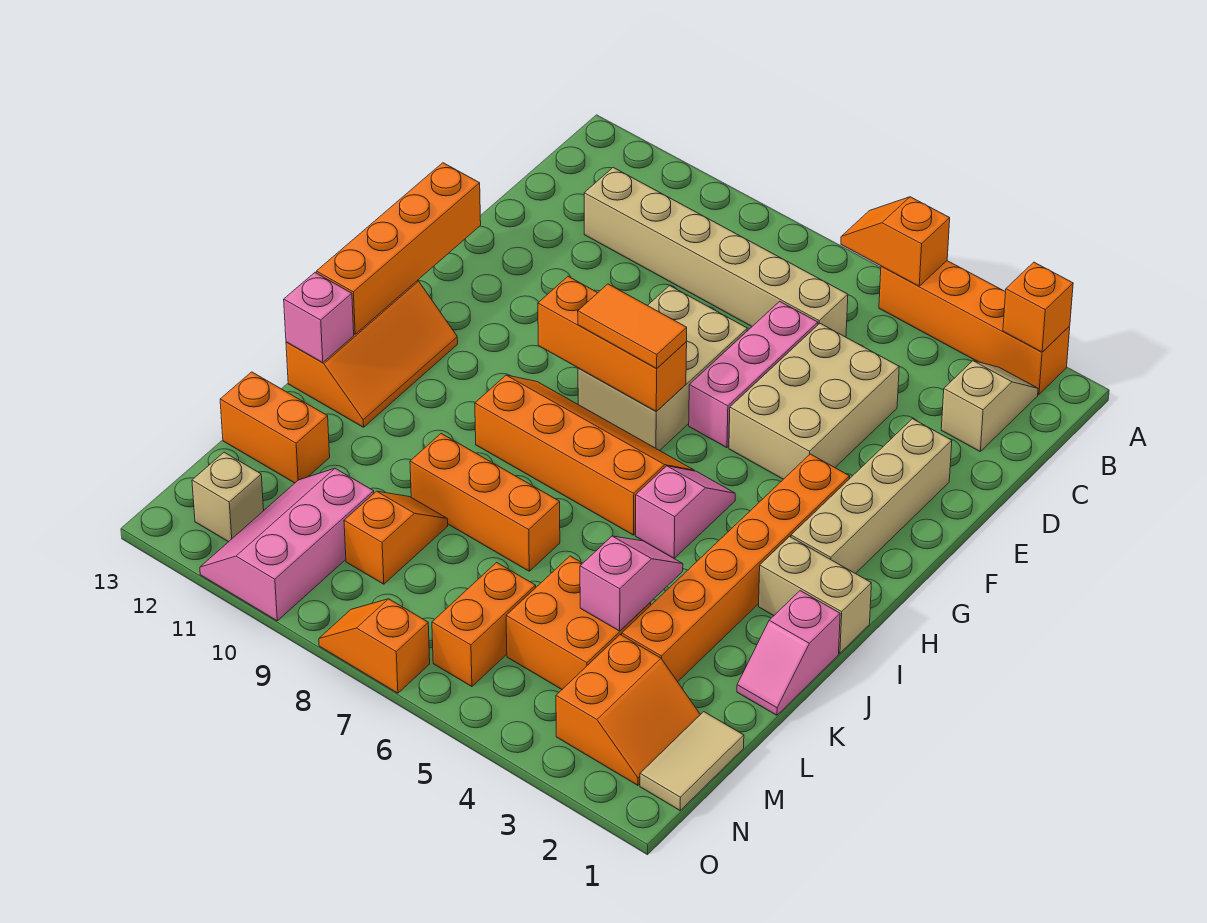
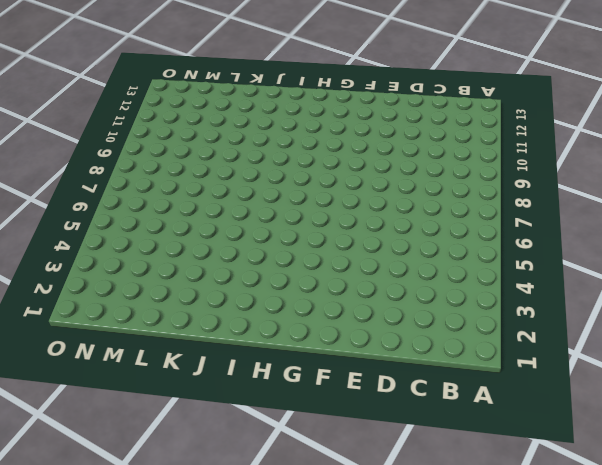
none -> orange brick A2:A5 level 1
none -> tan slope B2:C2 level 1 top C
none -> tan brick C6:C11 level 1
none -> tan brick D4:F5 level 1

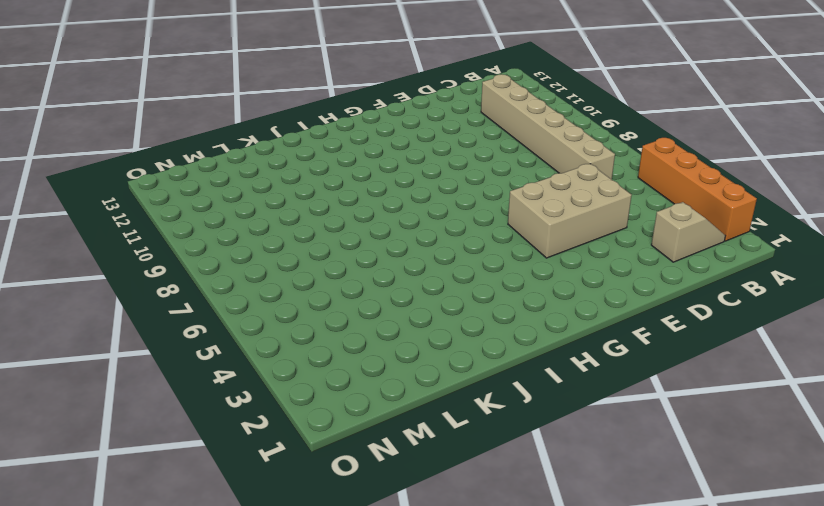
none -> pink brick D6:F6 level 1
none -> tan brick E2:H2 level 1
none -> tan brick E7:G8 level 1
none -> orange brick G3:L3 level 1

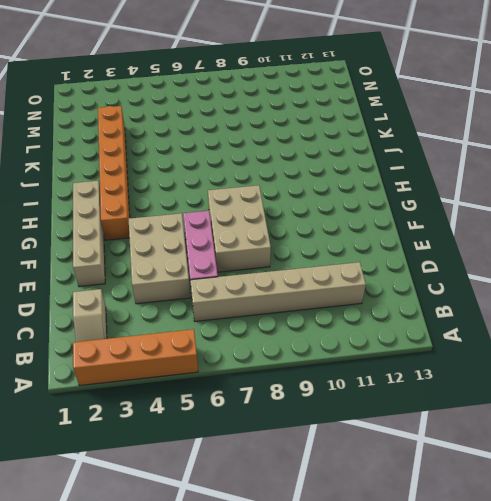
none -> pink slope H5:I5 level 1 top I
none -> orange slope H6:I9 level 1 top I
none -> orange slope H12:J13 level 1 top 13
none -> tan brick I1:I2 level 1

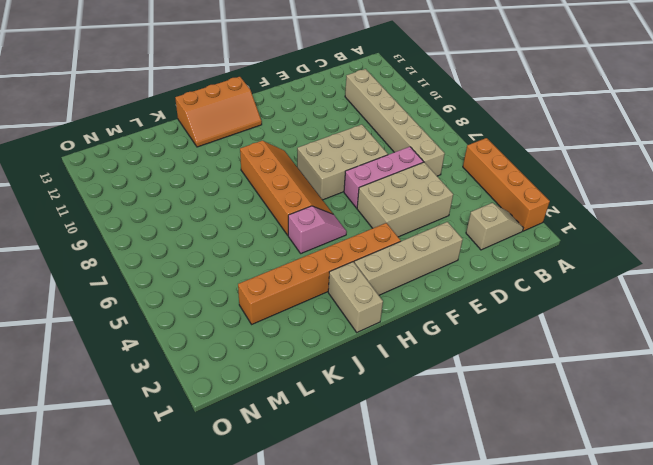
none -> pink slope J1:K1 level 1 top J
none -> orange brick K7:K9 level 1
none -> orange brick L4:M5 level 1
none -> orange slope L9:M9 level 1 top M

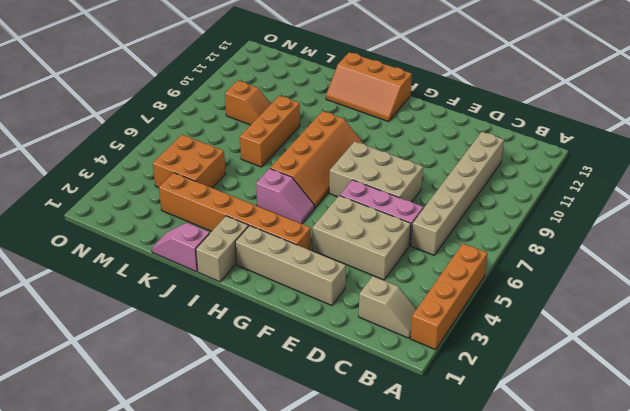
none -> orange brick L12:L13 level 1
none -> tan tile M1:N1 level 1
none -> orange slope M2:N3 level 1 top 3
none -> orange brick M6:N6 level 1

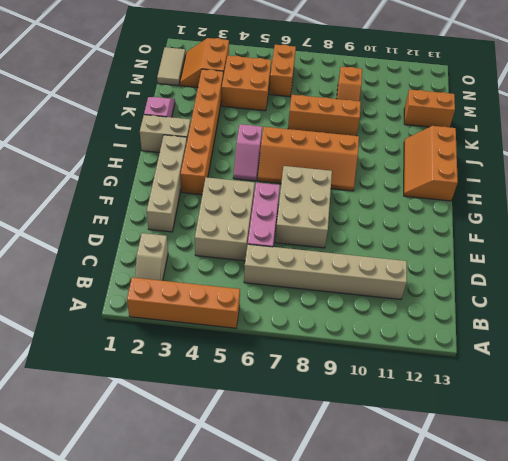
none -> pink slope M10:O11 level 1 top 10
none -> tan brick N12 level 1
none -> orange slope O7:O8 level 1 top 7
none -> orange brick A2 level 2

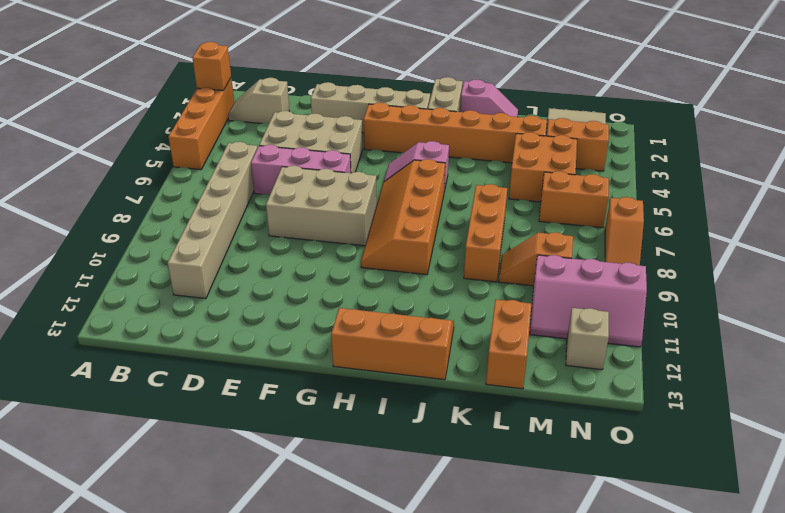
none -> orange slope A5:A6 level 2 top 5
none -> orange brick F13:I13 level 2
none -> orange brick G7:G9 level 2
none -> pink brick J13 level 2

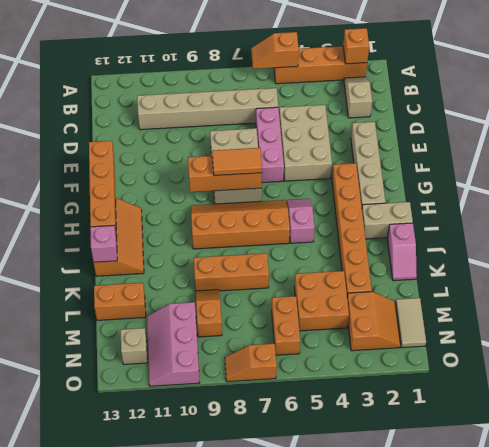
none -> pink slope K4:L4 level 2 top L

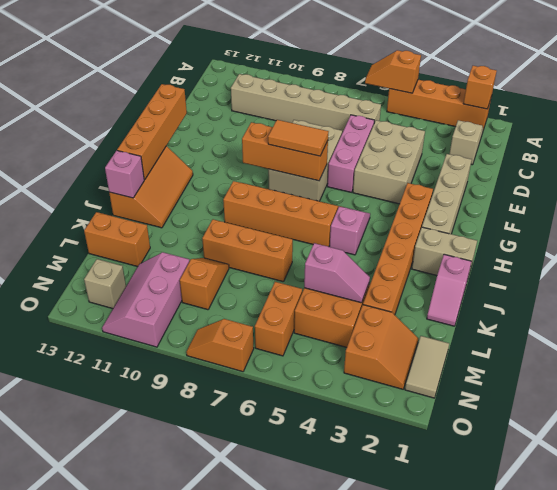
pink slope L4:L5 level 2 top 5 -> pink slope K4:L4 level 2 top L

